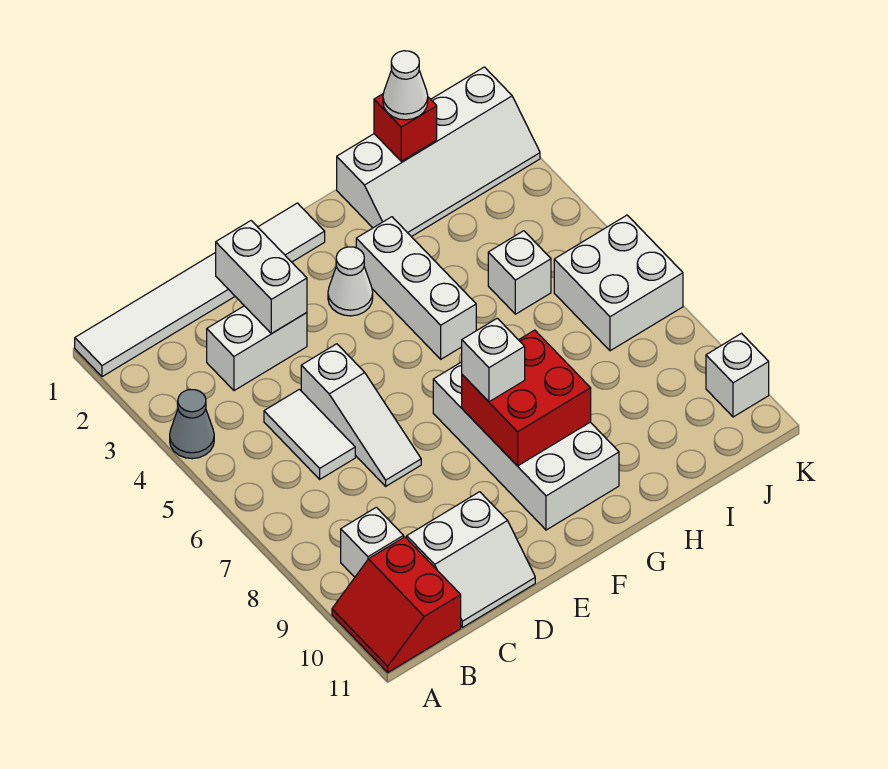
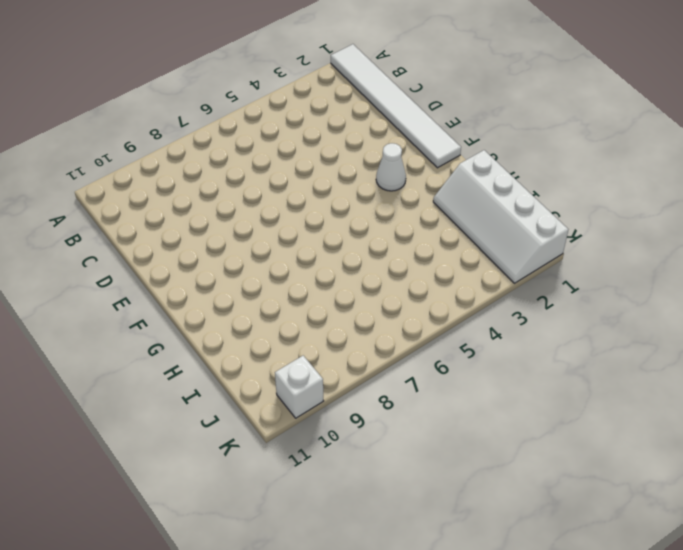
none -> grey cone A4 level 1
none -> red slope A10:B11 level 1 top B
none -> white brick B9 level 1

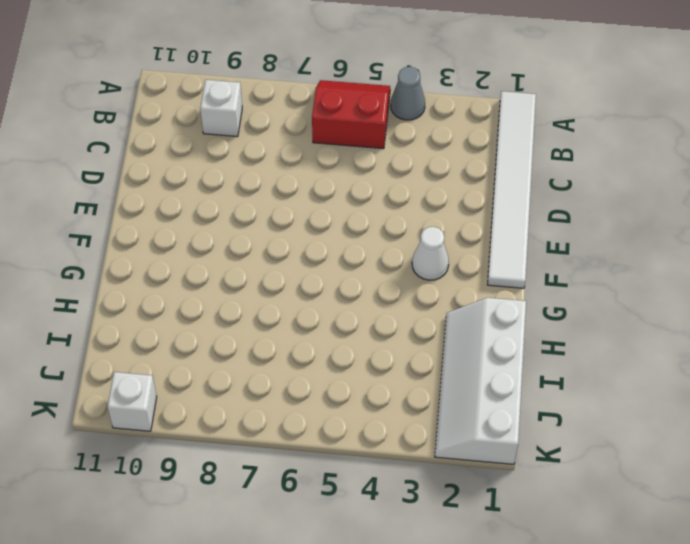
red slope A5:B6 level 1 top B -> red slope A10:B11 level 1 top B
none -> white brick C3:D3 level 1
none -> white tile C5:C6 level 1
none -> white slope C10:D11 level 1 top 10

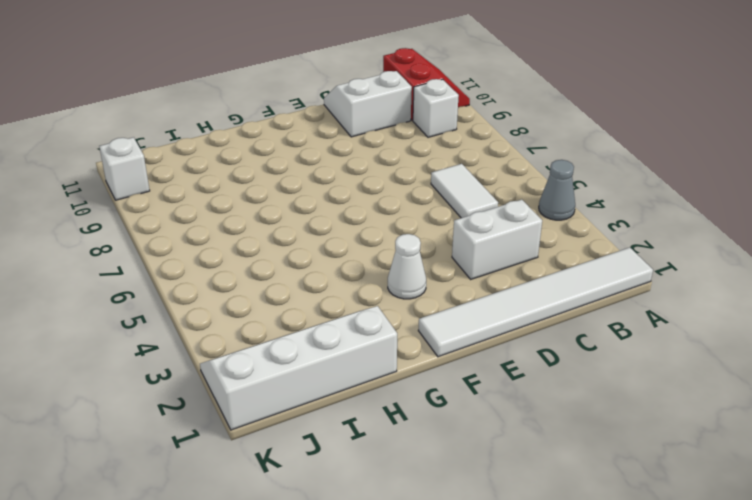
none -> white slope D5:D7 level 1 top 5
none -> white brick F7:G10 level 1
none -> white brick G3:G5 level 1

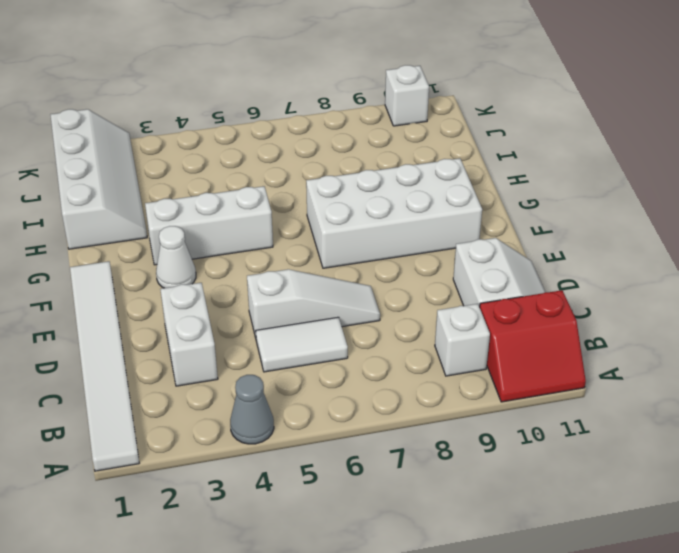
none -> white brick I5 level 1
none -> white brick J6:K7 level 1
none -> white brick D2:D3 level 2

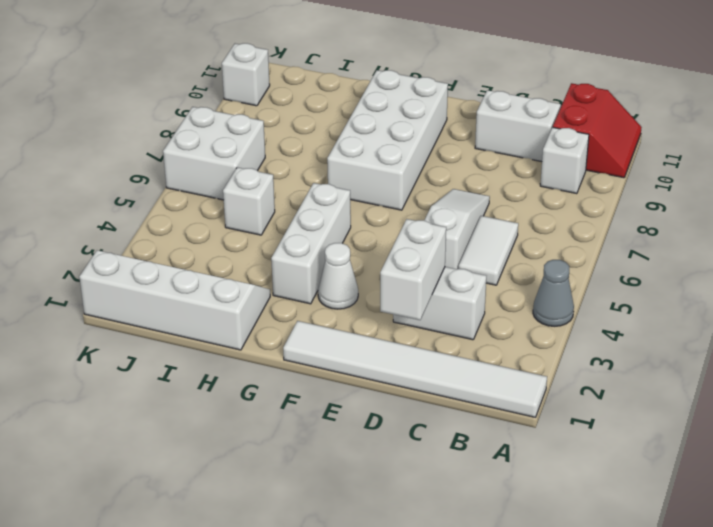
none -> red brick F8:G9 level 2
none -> red brick I1 level 2
none -> white brick F8 level 3

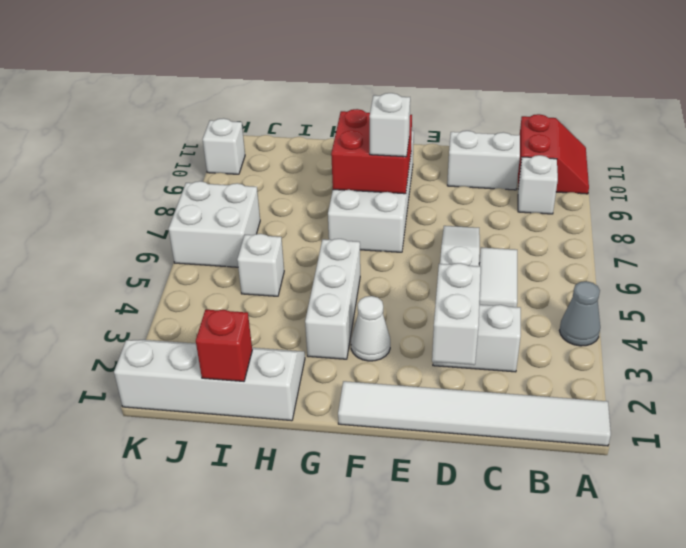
none -> white cone I1 level 3

